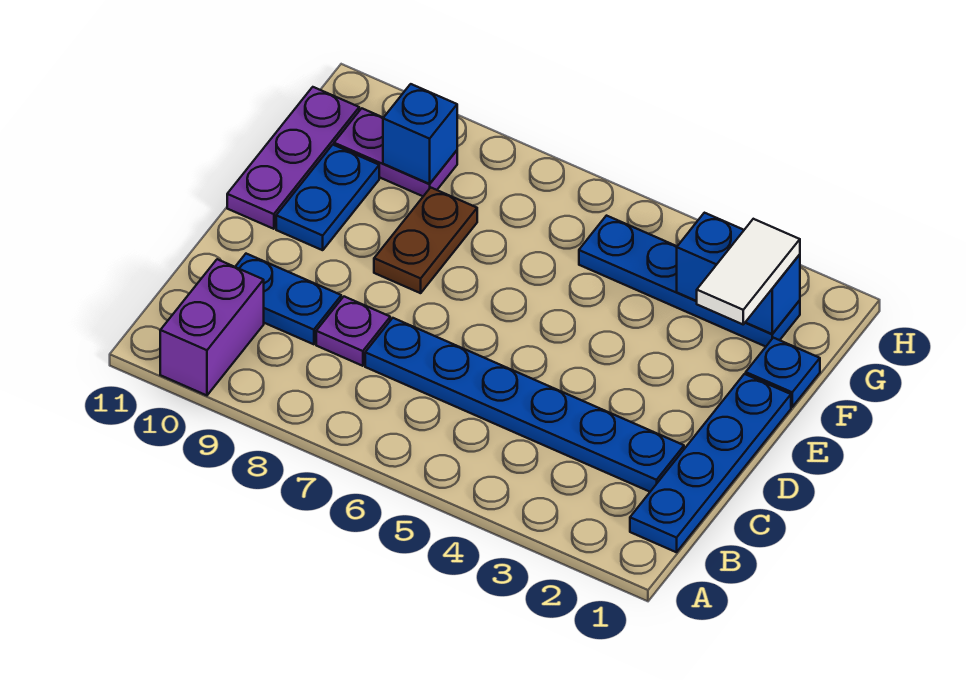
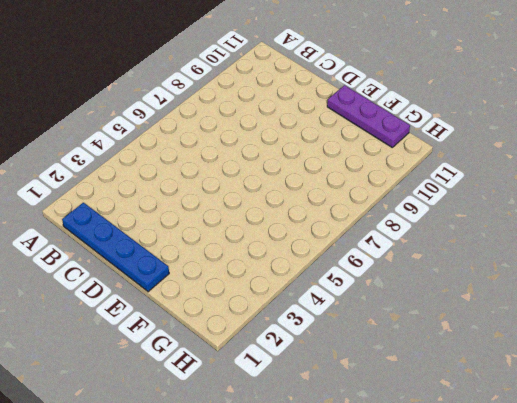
none -> purple brick A10:B10 level 1
none -> blue plate C2:C7 level 1
none -> purple plate C8 level 1

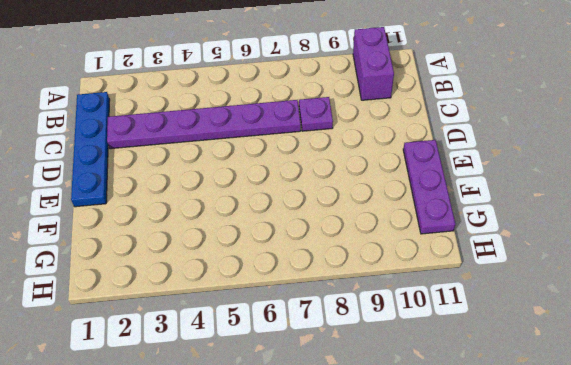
purple plate C2:C7 level 1 -> blue plate C2:C7 level 1
none -> blue plate C9:C10 level 1
none -> brown plate E8:F8 level 1
none -> blue plate E10:F10 level 1

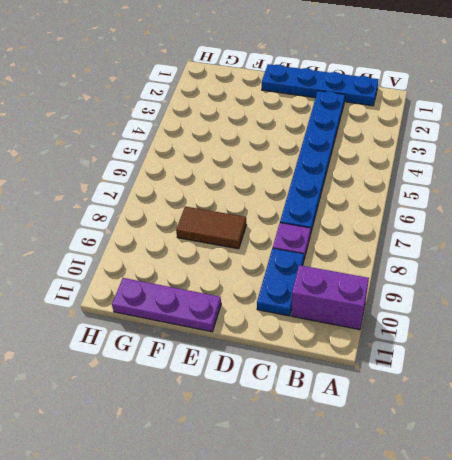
brown tile E8:F8 level 1 -> brown plate E8:F8 level 1
none -> blue plate E10:F10 level 1
none -> blue plate F1 level 1
none -> blue plate G2:G5 level 1

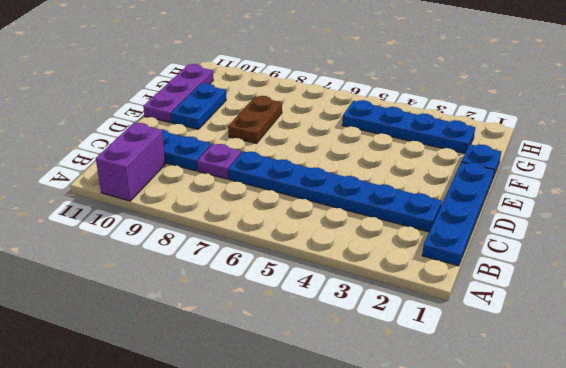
none -> purple plate G9:G10 level 1
none -> blue brick G2:G3 level 2
none -> blue brick G9 level 2

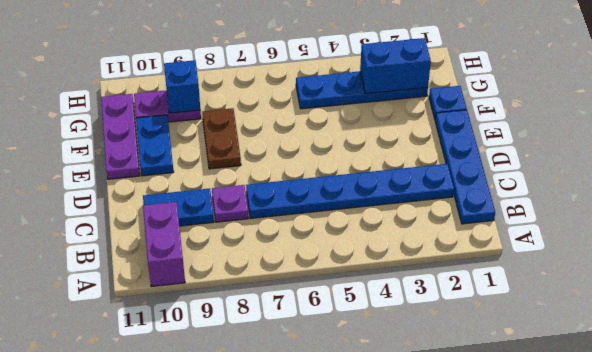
none -> white tile F2:G2 level 3

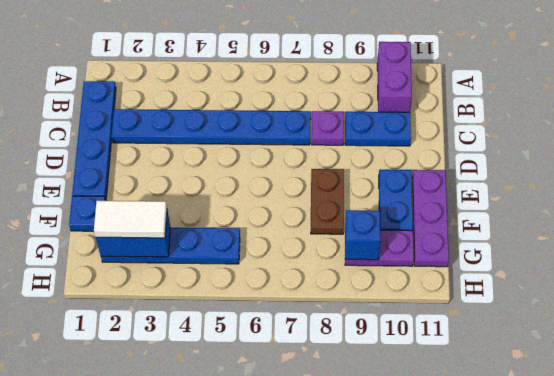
white tile G2:G3 level 3 -> white tile F2:G2 level 3

